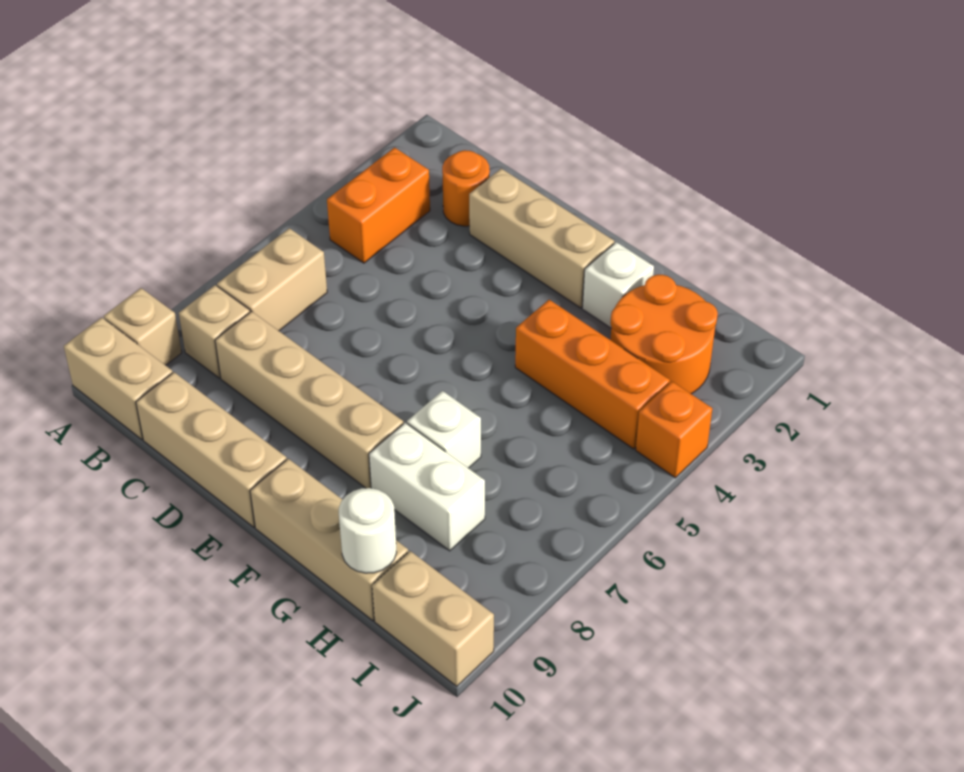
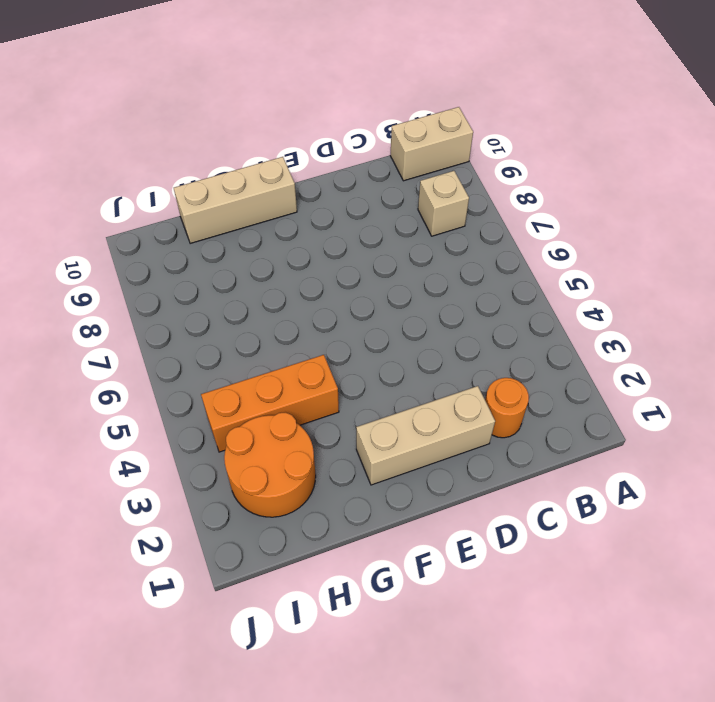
none -> tan brick A9 level 1
none -> orange brick B3:B4 level 1
none -> tan brick B6:B7 level 1

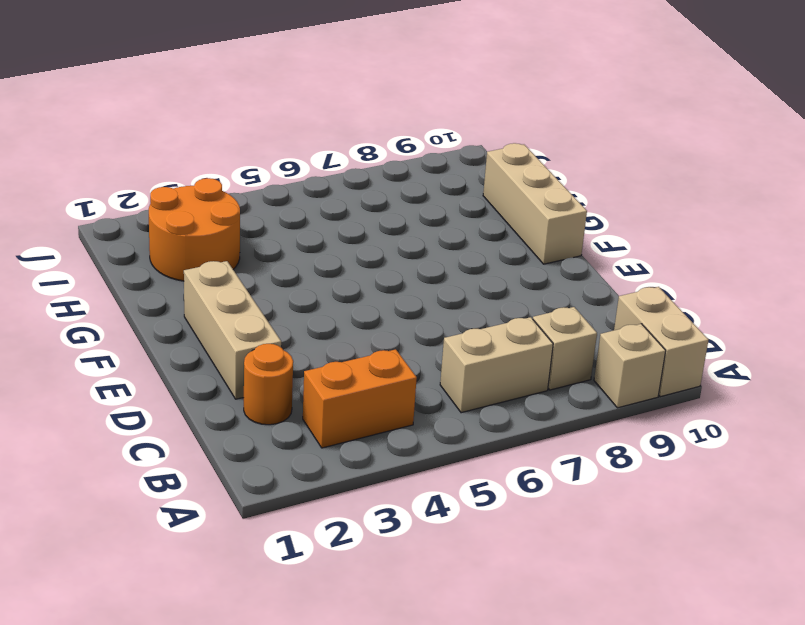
none -> tan brick C8:F8 level 1
none -> tan brick C10:E10 level 1
none -> white brick G2 level 1

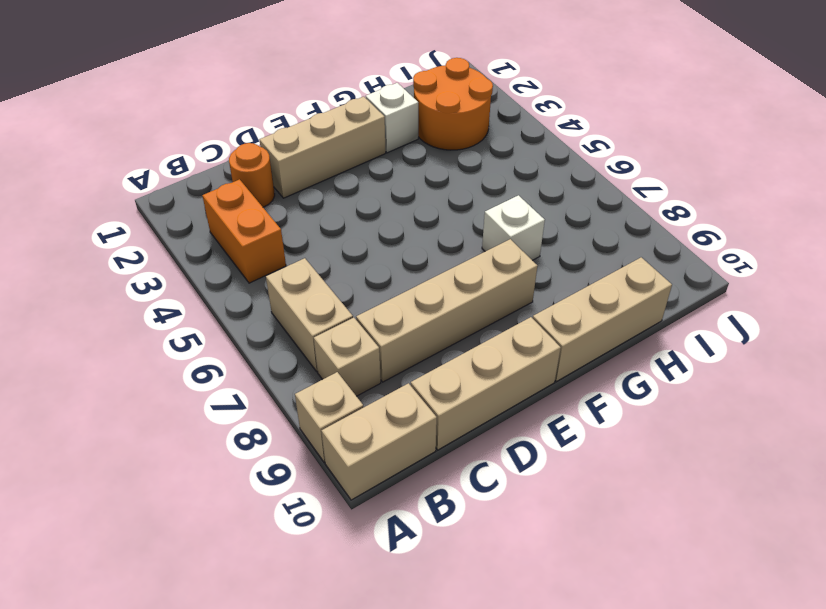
none -> orange brick G4:I4 level 1
none -> white brick G8:H8 level 1
none -> tan brick I10:J10 level 1

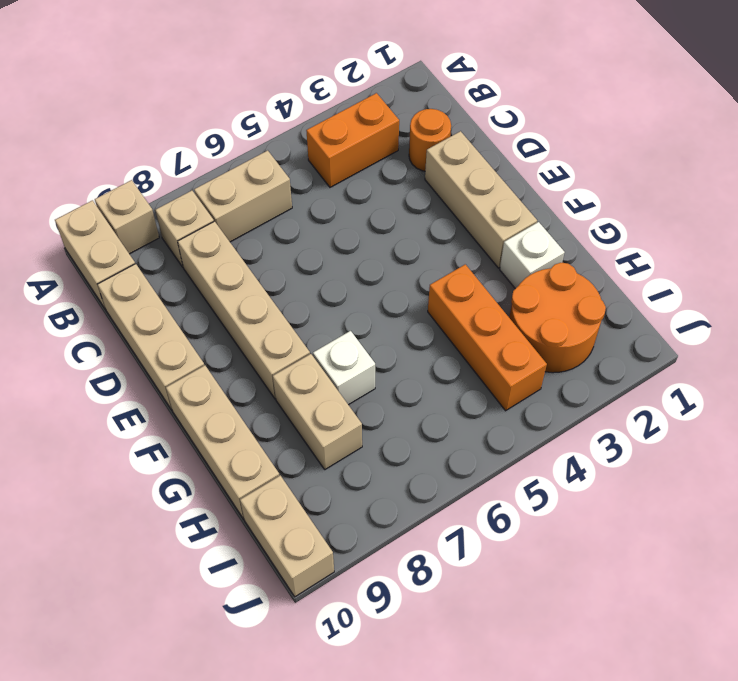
tan brick G8:H8 level 1 -> white brick G8:H8 level 1
none -> orange brick J4 level 1
none -> white round brick H10 level 2

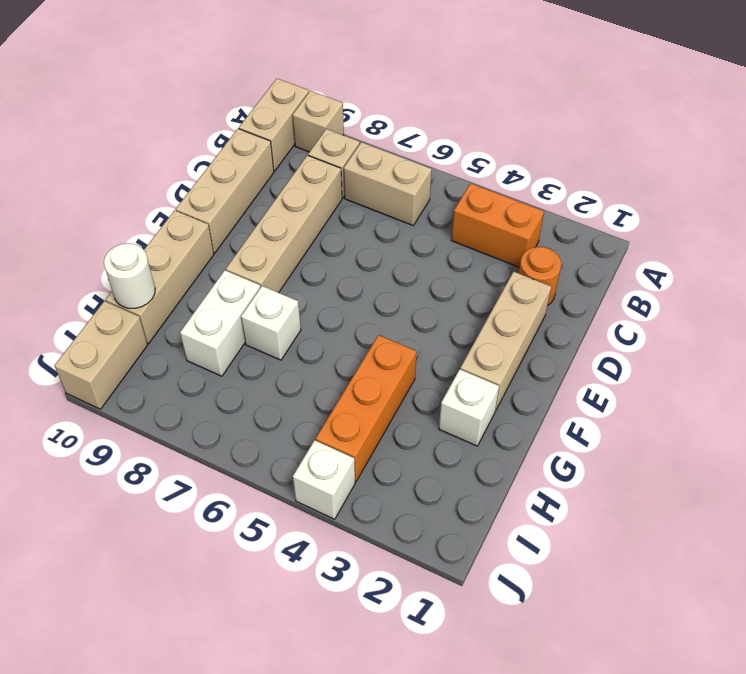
white brick J4 level 1 -> orange brick J4 level 1
none -> orange round brick H2:I3 level 1

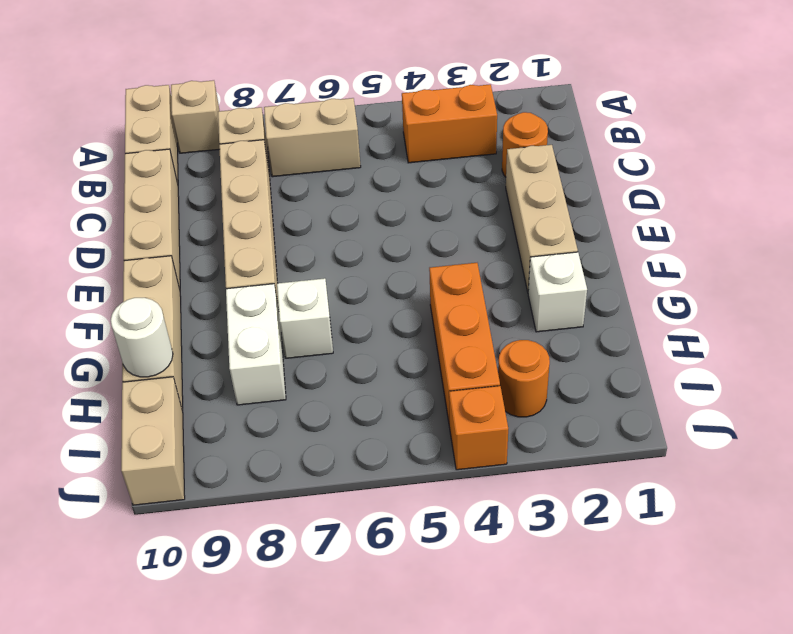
orange round brick I3 level 1 -> orange round brick H2:I3 level 1

